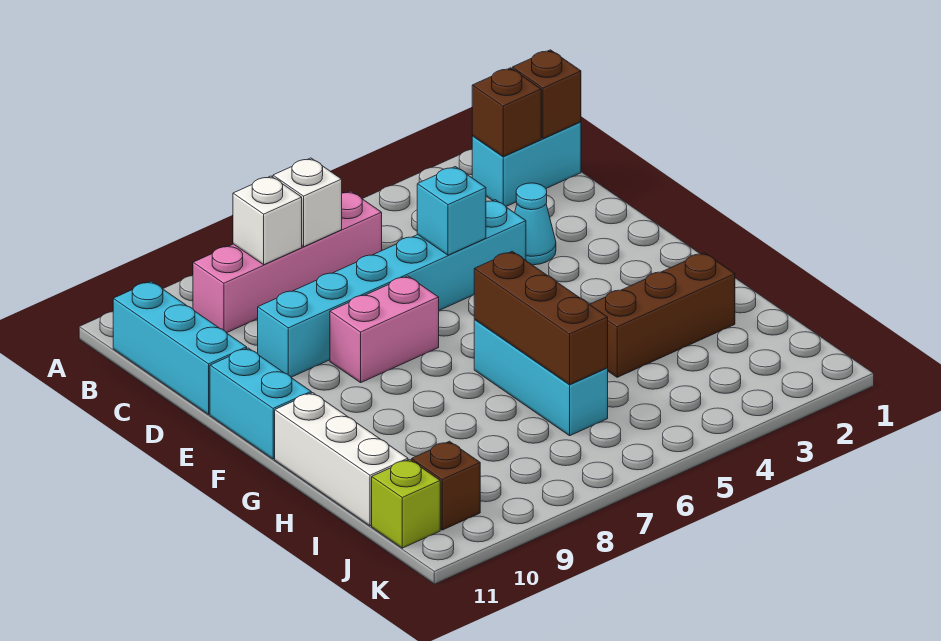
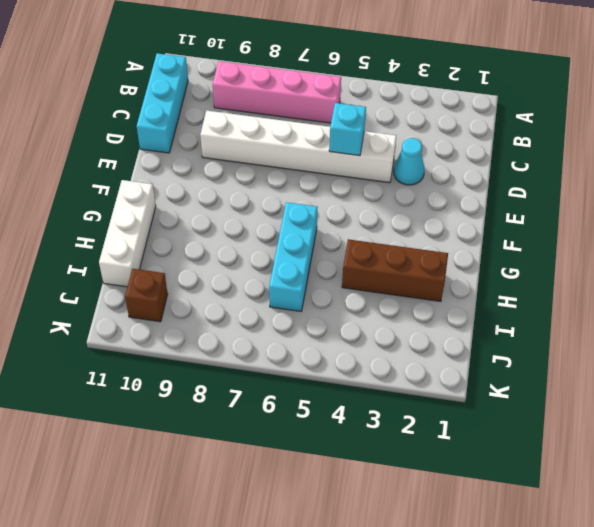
white brick D4:D9 level 1 -> cyan brick D4:D9 level 1
none -> cyan brick B1:B2 level 1
none -> pink brick E7:E8 level 1
none -> cyan brick E11:F11 level 1

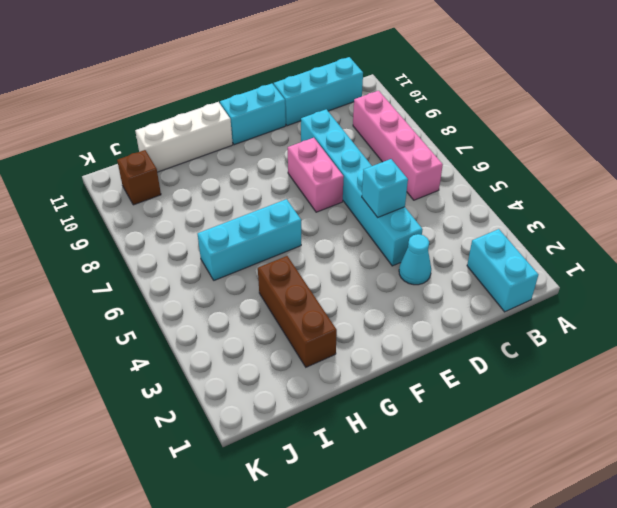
none -> lime brick J11 level 1
none -> brown brick B1 level 2
none -> brown brick B2 level 2

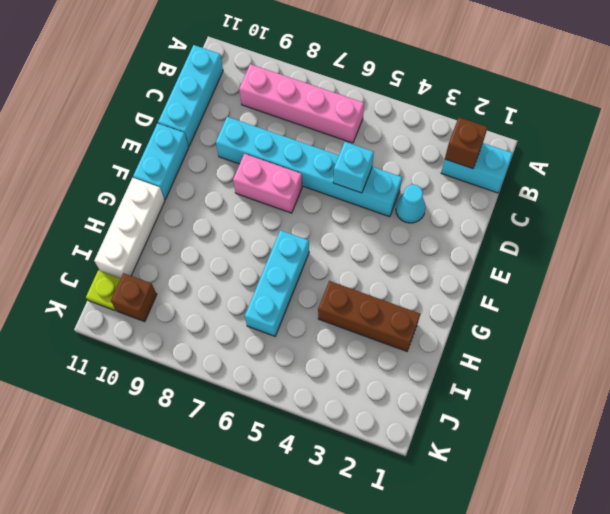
lime plate J11 level 1 -> lime brick J11 level 1
none -> brown brick B1 level 2
none -> white brick B7 level 2
none -> white brick B8 level 2

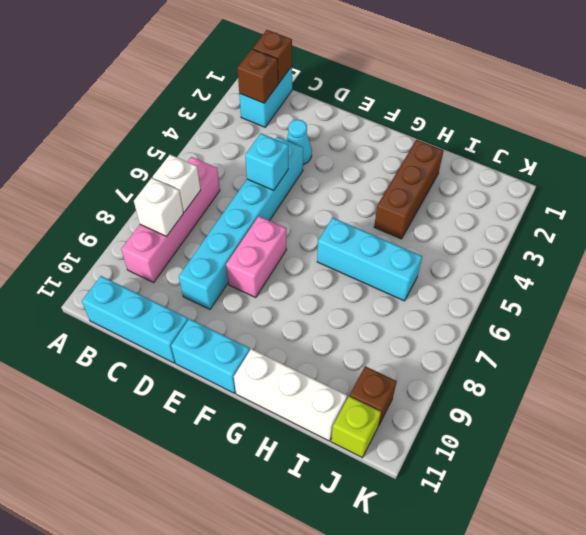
none -> brown brick G6:I6 level 2

